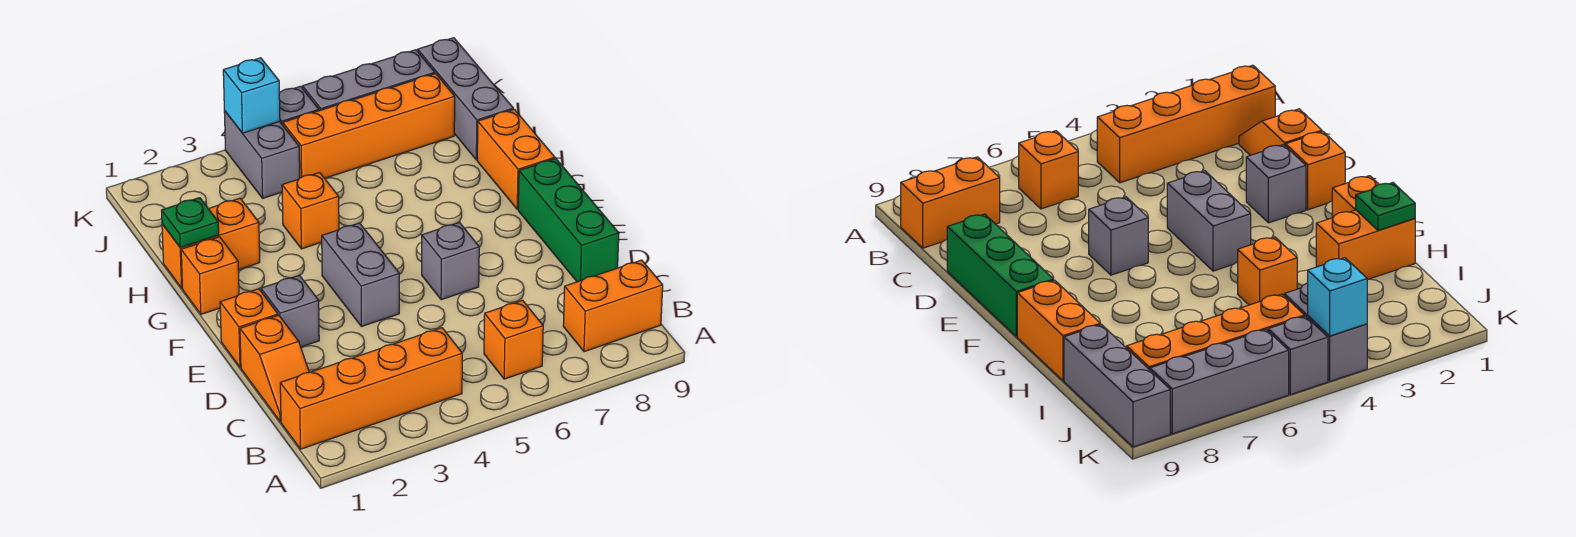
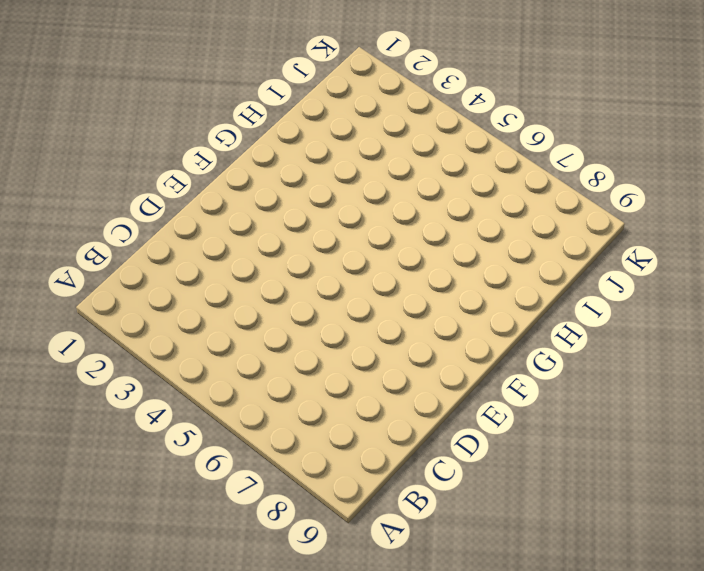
none -> orange brick B1:B4 level 1
none -> orange brick B6 level 1
none -> orange brick B8:B9 level 1

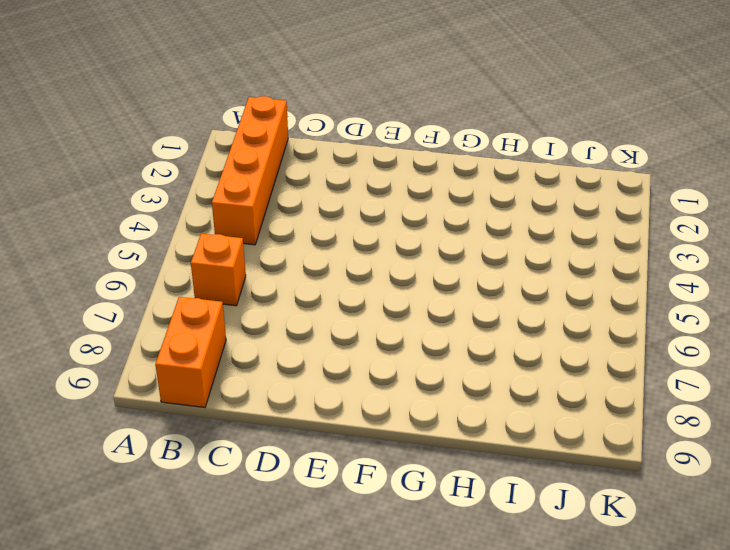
none -> orange slope C1:D1 level 1 top D
none -> green brick D9:F9 level 1
none -> orange brick E1 level 1

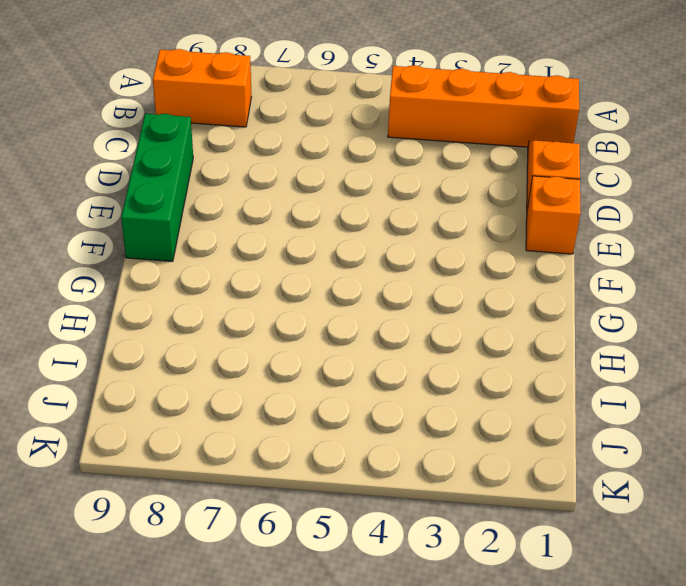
none -> orange brick B6 level 1
none -> grey brick E2 level 1
none -> grey brick E4:F4 level 1

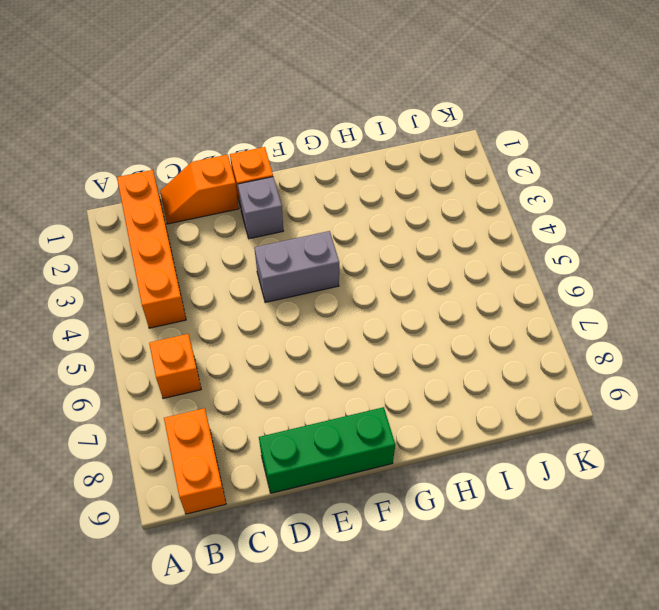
none -> grey brick E6 level 1
none -> orange brick G1 level 1
none -> orange brick G9:H9 level 1

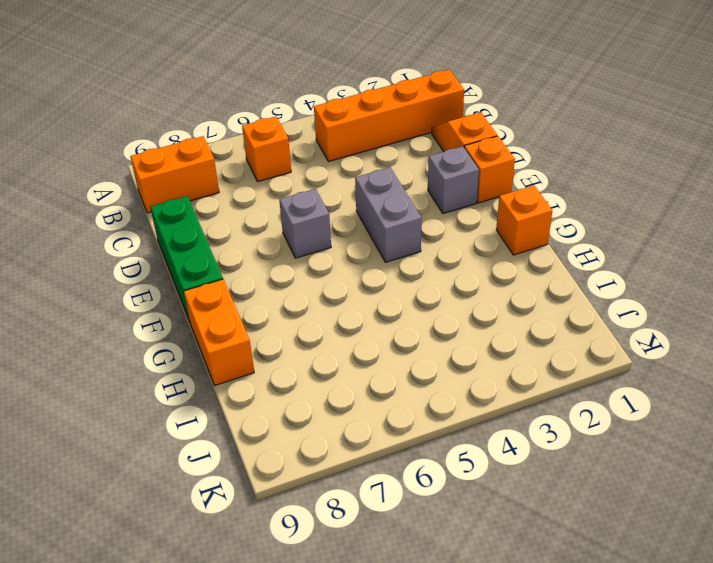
none -> orange brick H1:H2 level 1
none -> orange brick H4 level 1
none -> grey brick I9:K9 level 1

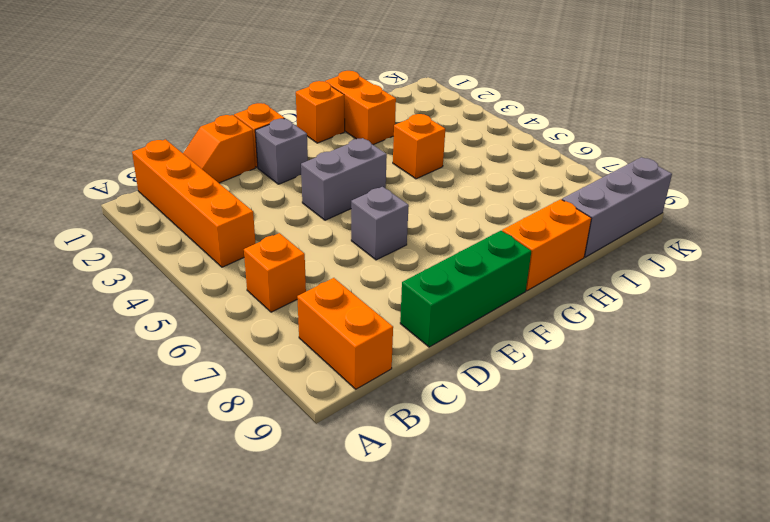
none -> grey brick J4:K4 level 1
none -> orange brick J5:J8 level 1
none -> grey brick K5 level 1

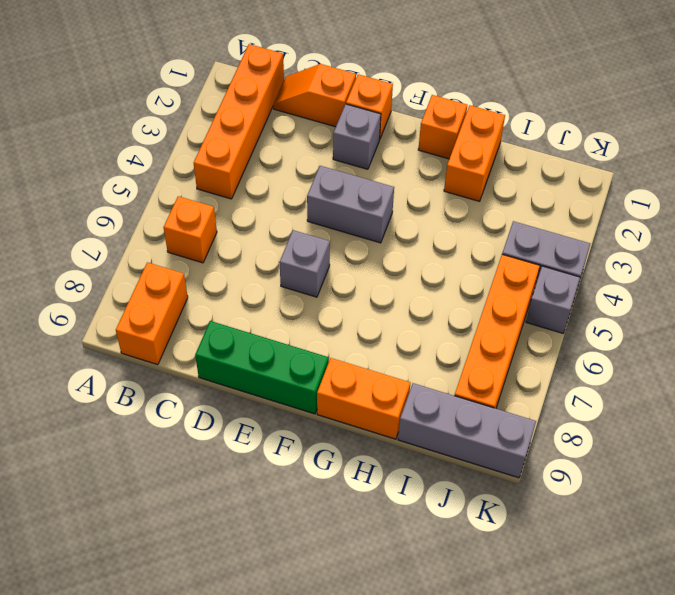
none -> orange brick H4 level 1
none -> grey brick K6:K8 level 1
none -> green plate H1 level 2

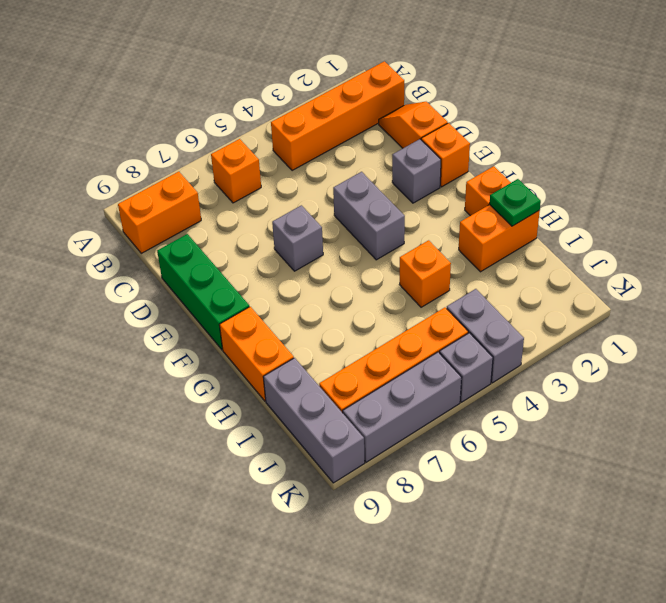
none -> cyan brick K4 level 2

